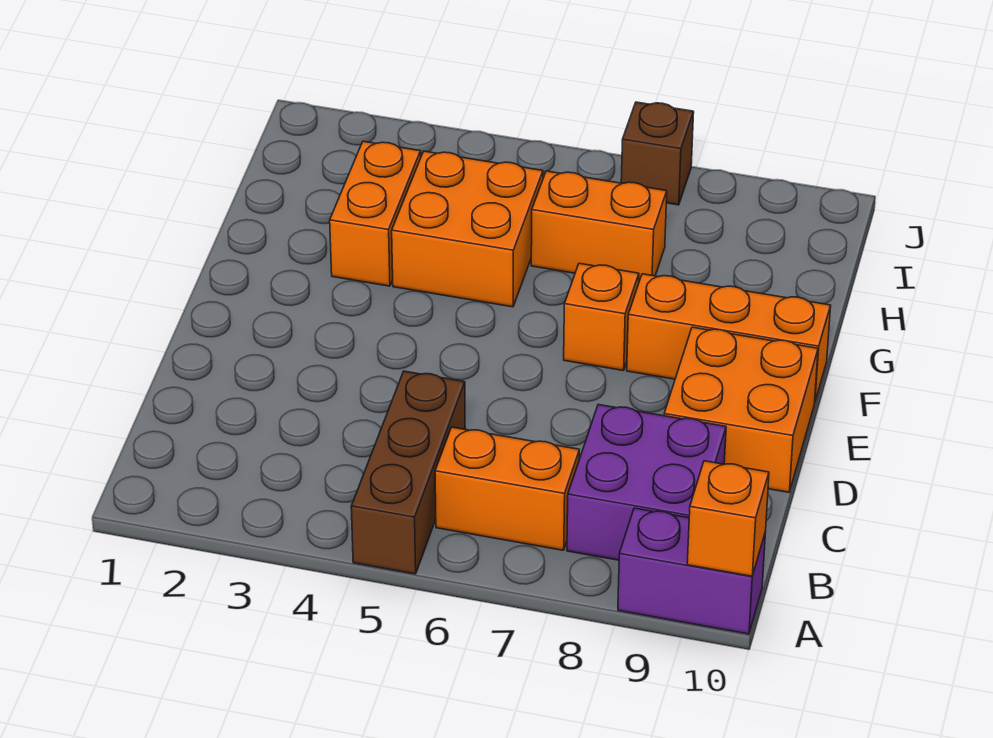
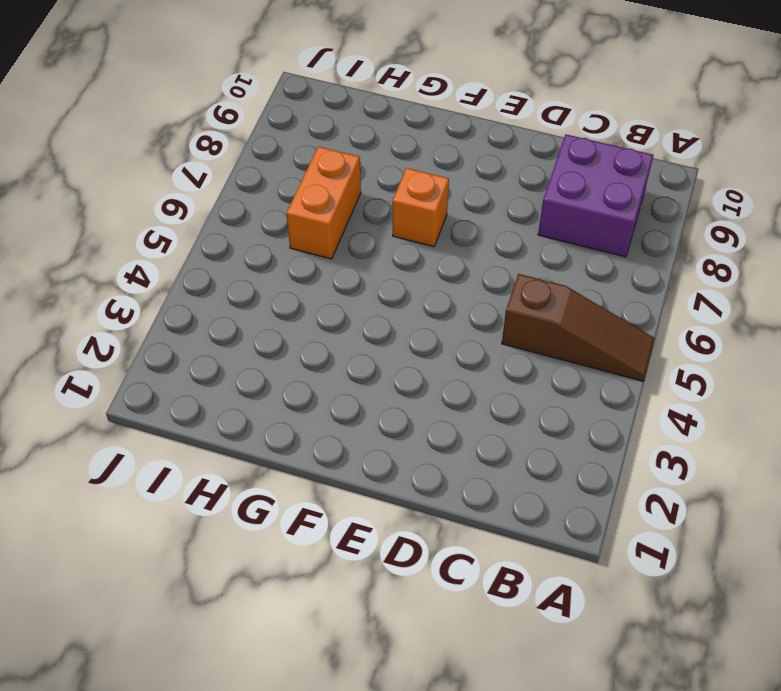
brown slope A5:C5 level 1 top C -> brown brick A5:C5 level 1
none -> purple brick A9:A10 level 1
none -> orange brick B6:B7 level 1
none -> orange brick D9:E10 level 1

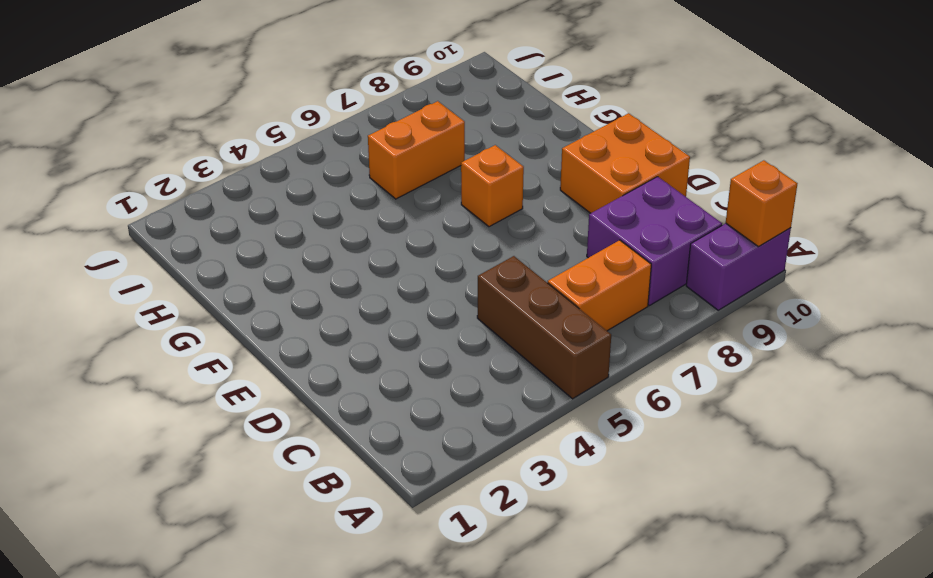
none -> orange brick F8:F10 level 1
none -> orange brick G3:H3 level 1
none -> orange brick G4:H5 level 1

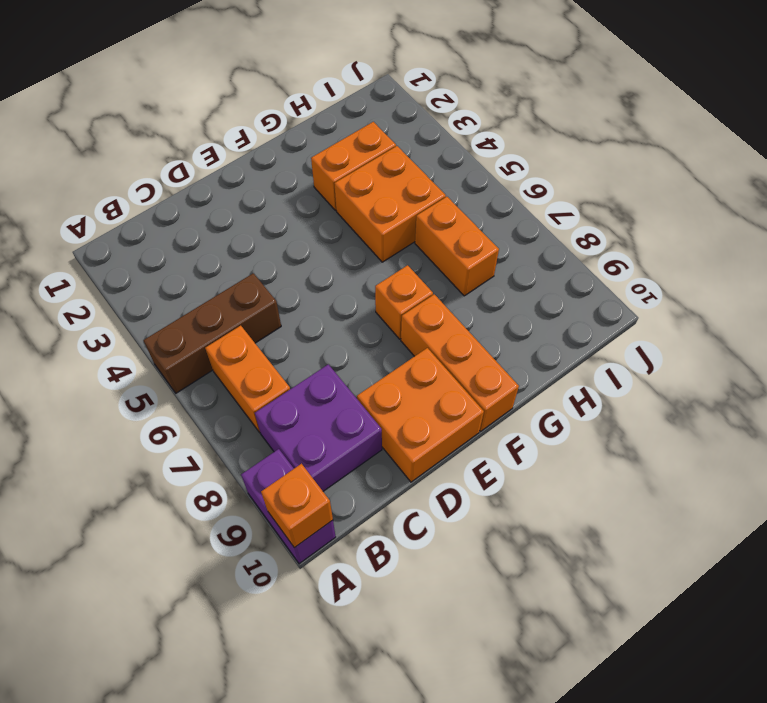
none -> brown brick J7 level 1

